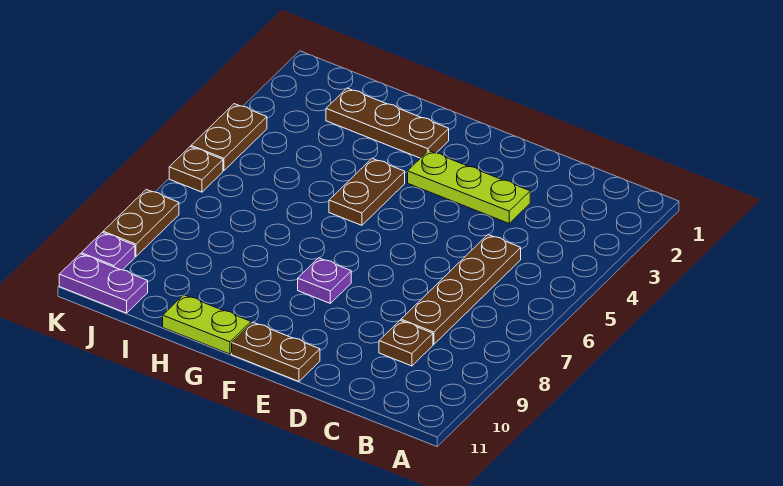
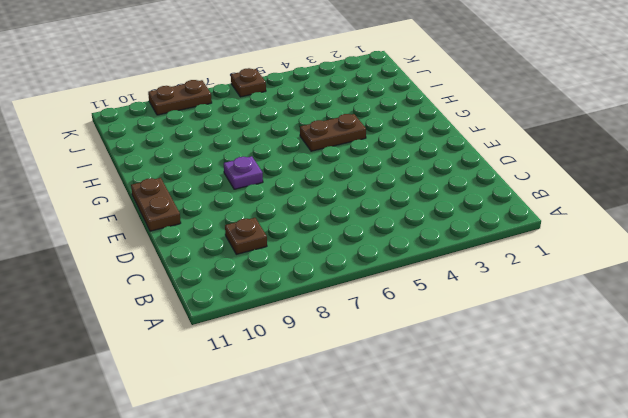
none -> brown plate C5:C8 level 1
none -> lime plate D3:F3 level 1
none -> brown plate G2:I2 level 1

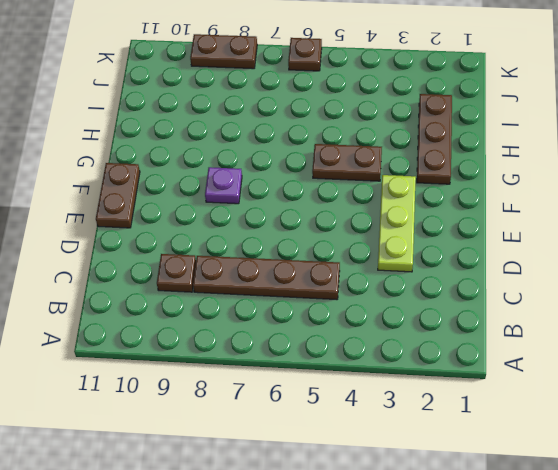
none -> lime plate G11:H11 level 1
none -> purple plate J11:K11 level 1
none -> brown plate K4:K5 level 1

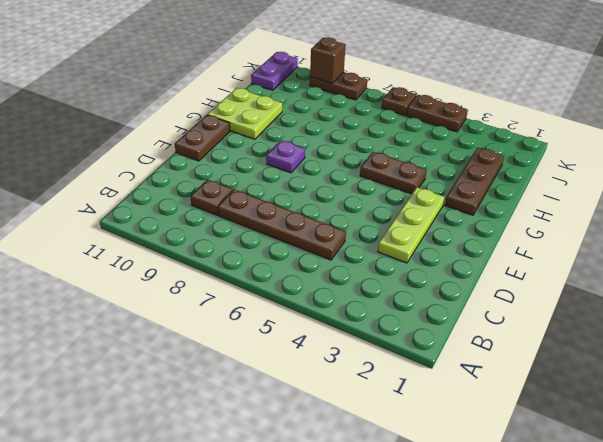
lime plate G10:H11 level 1 -> lime plate G11:H11 level 1
brown brick K9 level 2 -> none
none -> purple plate K10 level 1

